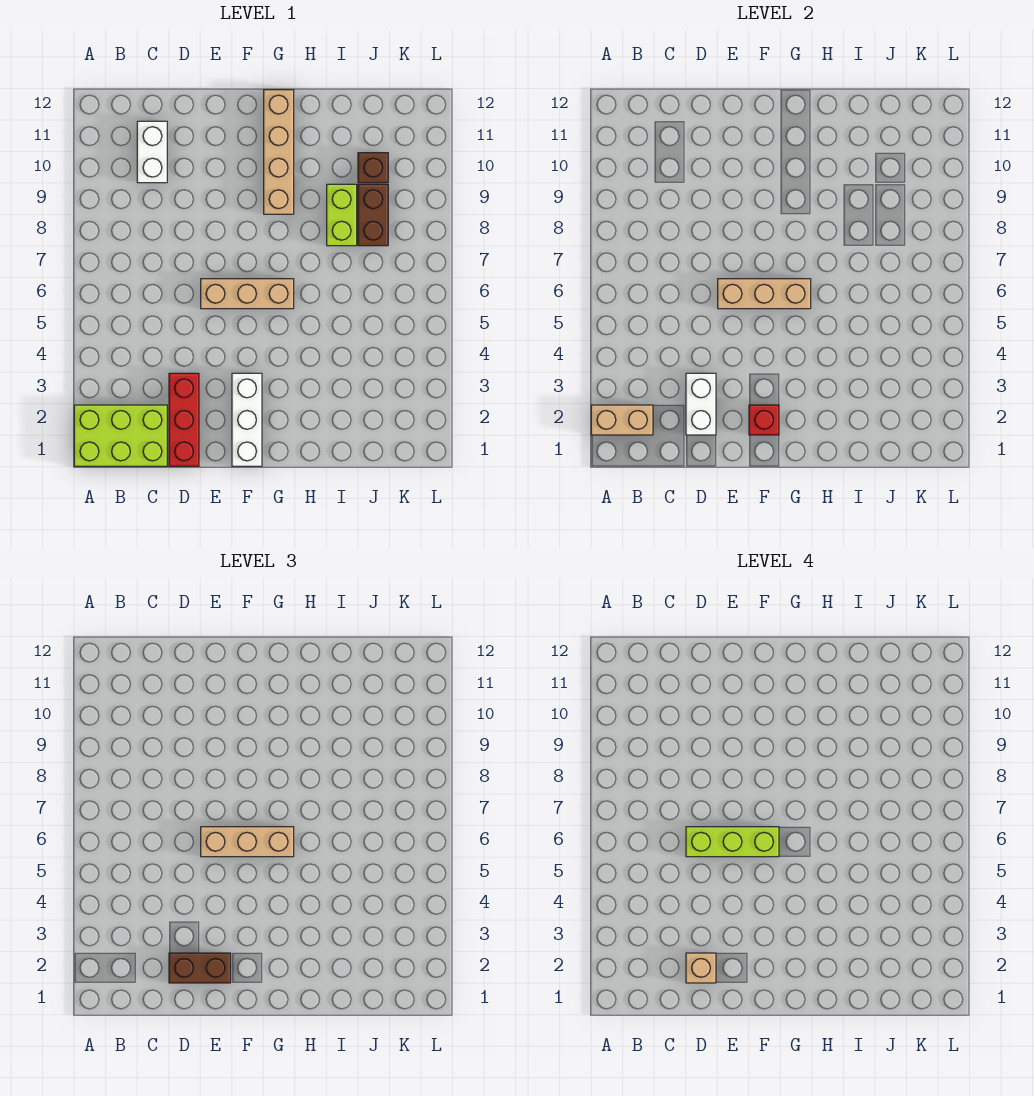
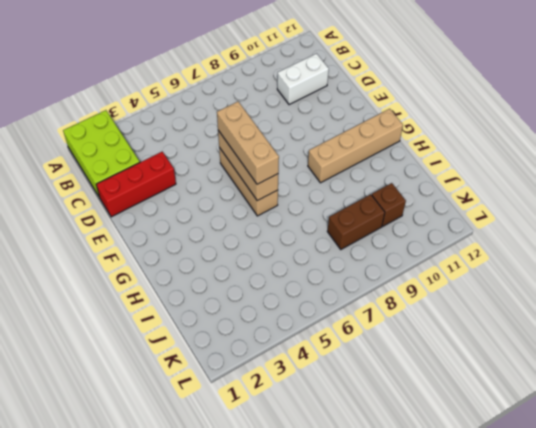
none -> white brick F1:F3 level 1
none -> lime brick I8:I9 level 1
none -> tan brick A2:B2 level 2

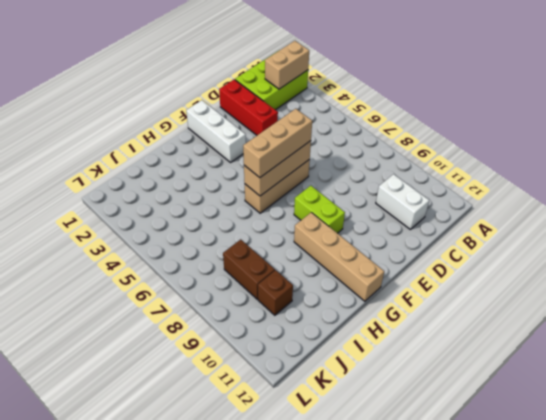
lime brick F8:F9 level 1 -> lime brick I8:I9 level 1
none -> white brick D2:D3 level 2
none -> red brick F2 level 2
none -> brown brick D2:E2 level 3

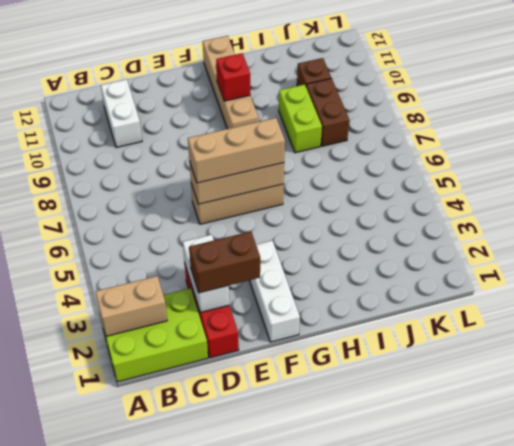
red brick G10 level 2 -> red brick F2 level 2
none -> tan brick D2 level 4
none -> lime brick D6:F6 level 4

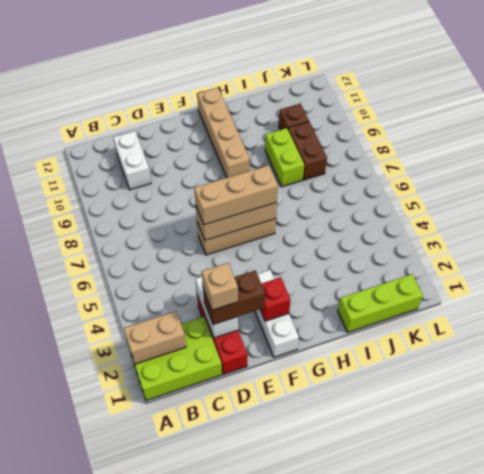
lime brick I1:K1 level 1 -> lime brick D6:F6 level 4

